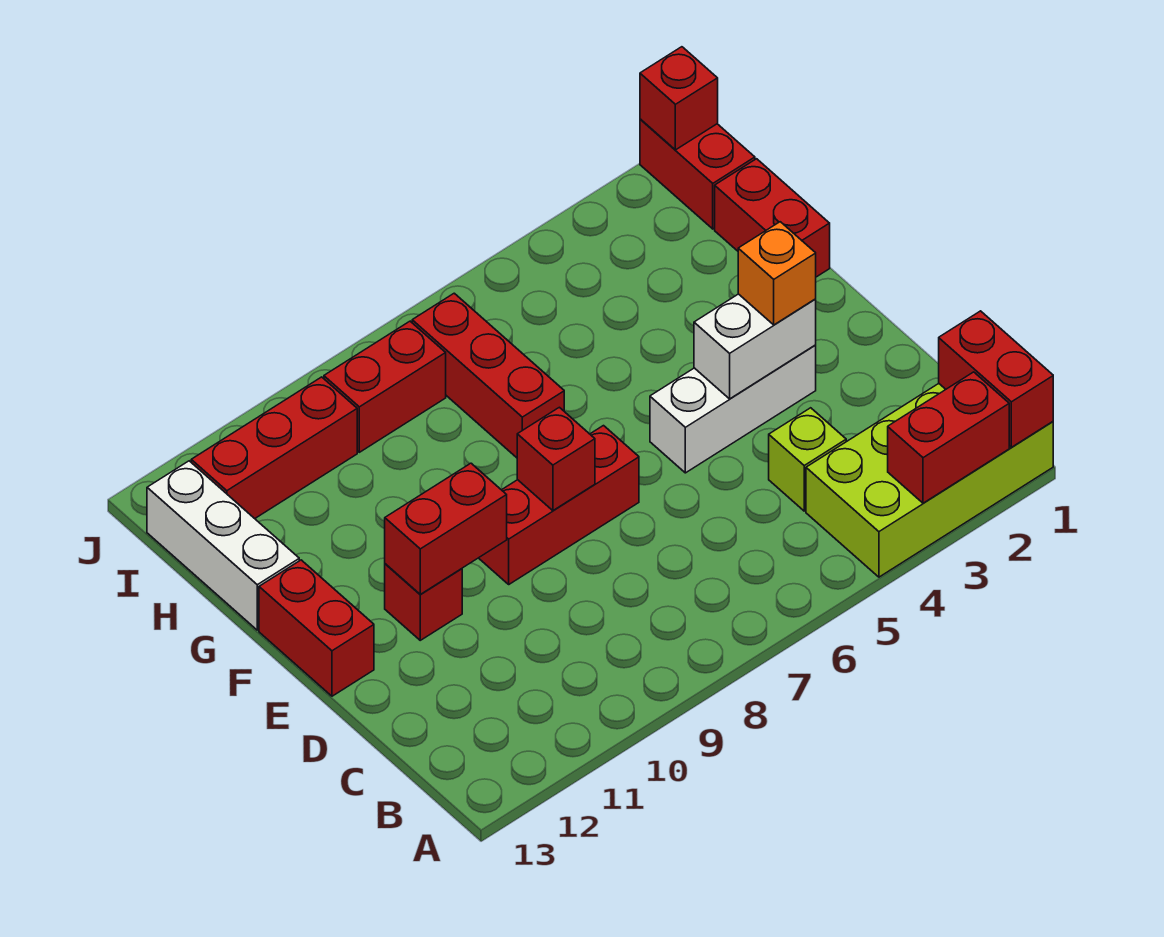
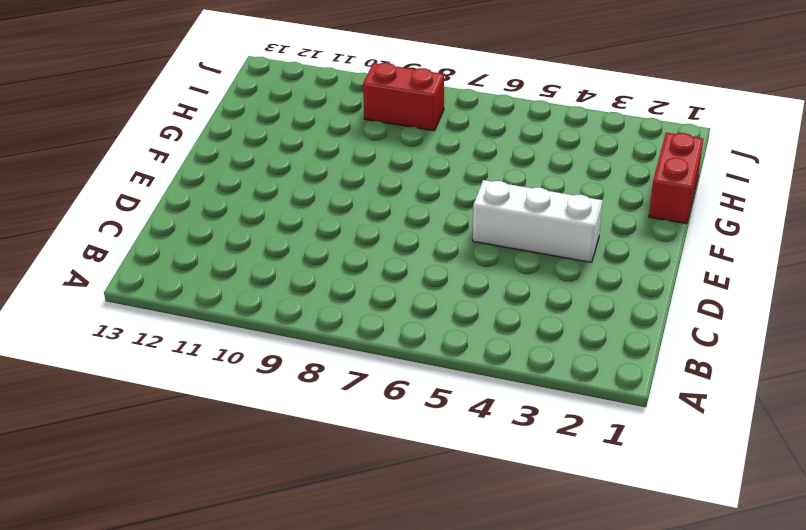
none -> lime brick A1:B4 level 1
none -> lime brick C4 level 1
none -> red brick E7:E9 level 1

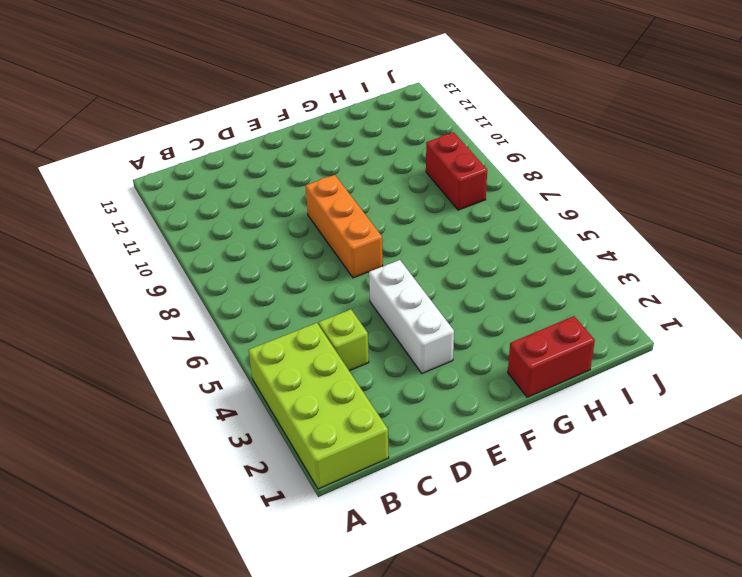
orange brick E7:E9 level 1 -> red brick E7:E9 level 1
none -> red brick E11 level 1
none -> red brick E13:F13 level 1
none -> red brick G7:I7 level 1

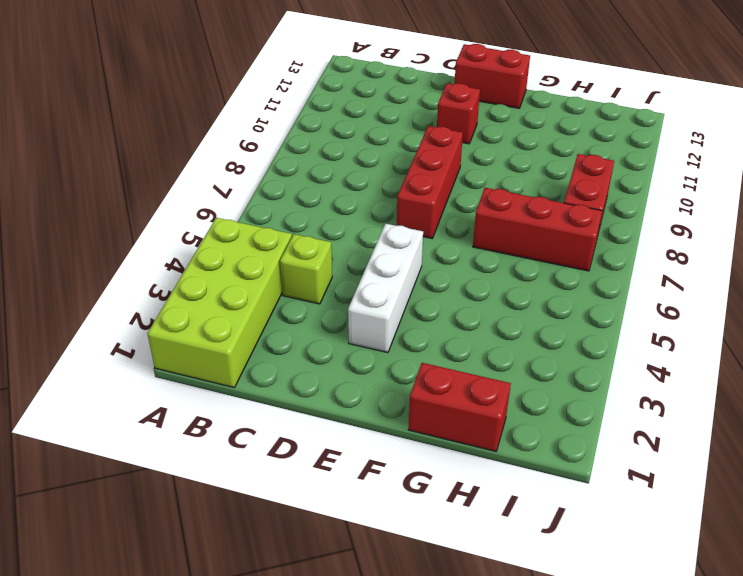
none -> white brick G13:I13 level 1
none -> red brick I1:J1 level 1
none -> red brick I10:I12 level 1

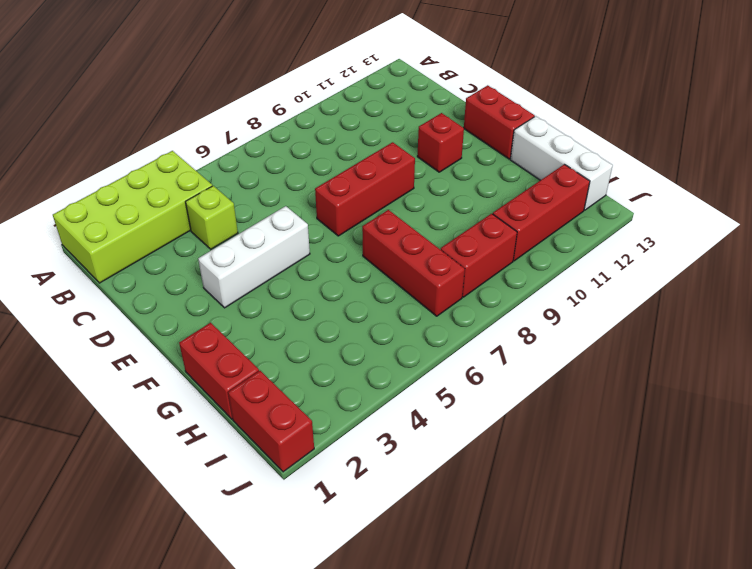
none -> red brick A1:B1 level 2
none -> red brick A2:A3 level 2
none -> white brick E3:E4 level 2

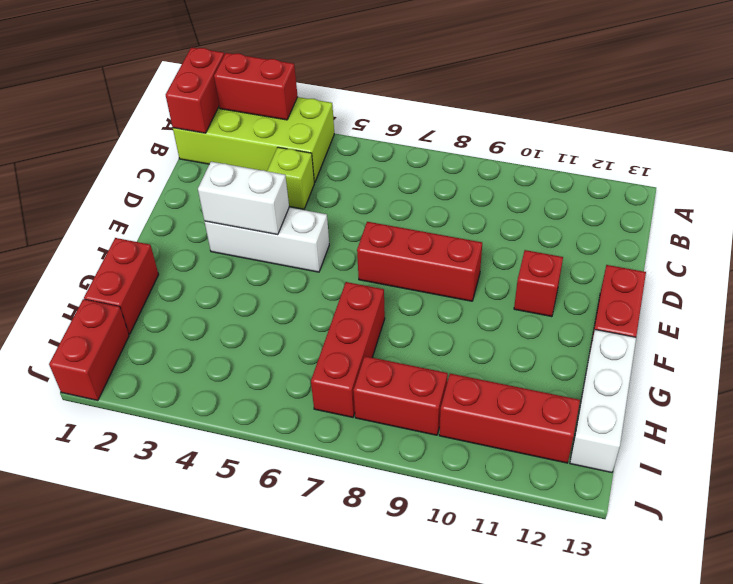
none -> red brick E8 level 2
none -> red brick E10:E11 level 2
none -> red brick J1 level 2

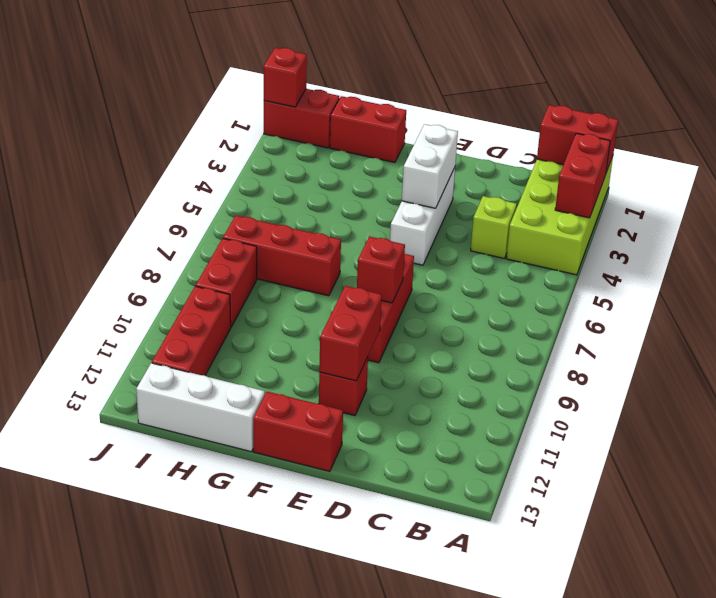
none -> orange brick E3 level 3

